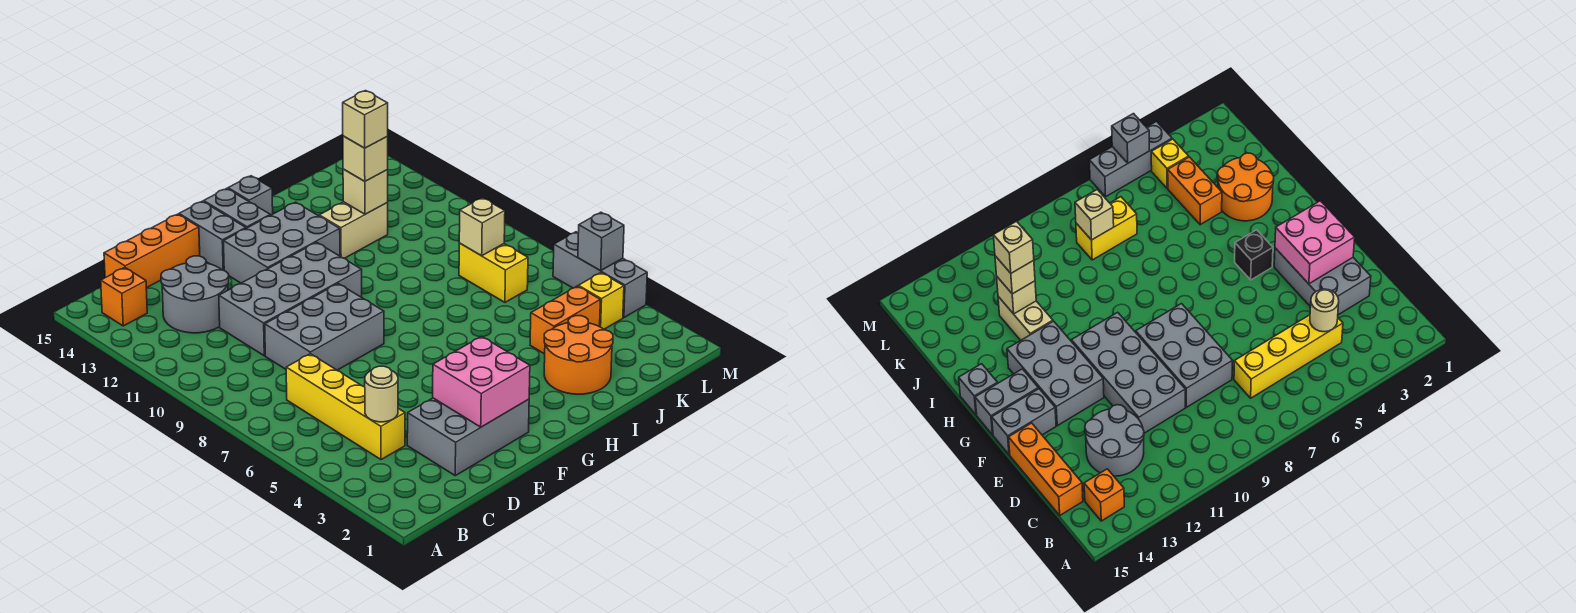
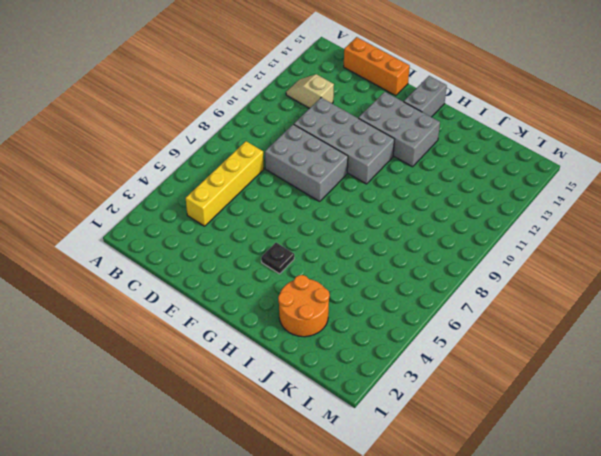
tan slope B12:C12 level 1 top C -> grey round brick C12:D13 level 1
black plate G4 level 1 -> black brick G4 level 1
none -> orange brick B14 level 1
none -> grey brick D2:F3 level 1
none -> grey brick F14:F15 level 1

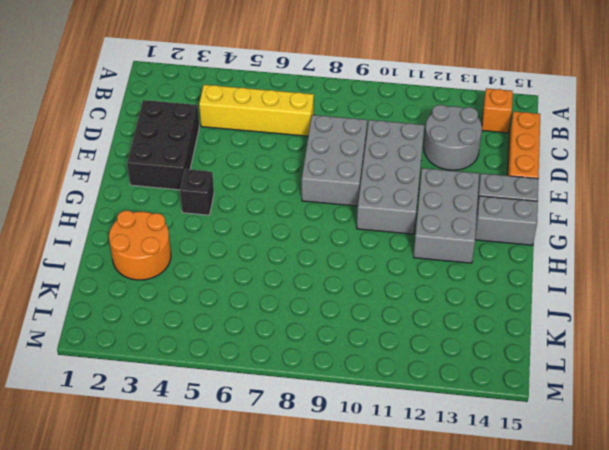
black brick D2:F3 level 1 -> grey brick D2:F3 level 1
none -> grey brick H15 level 1
none -> tan brick I12:J12 level 1
none -> orange brick J4:K4 level 1

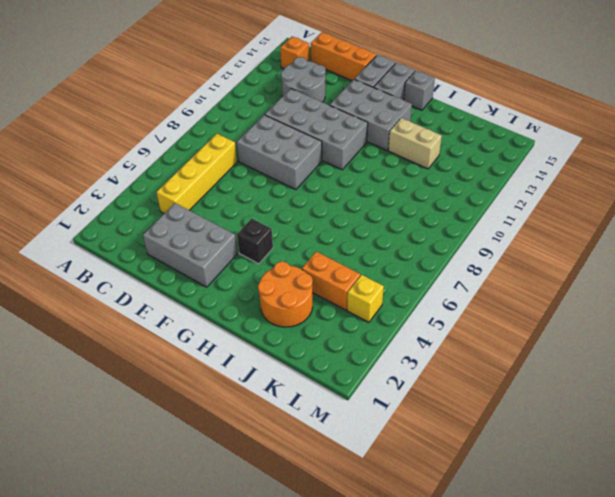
none -> yellow brick K7:K8 level 1
none -> grey brick M4:M6 level 1
none -> tan round brick C4 level 2

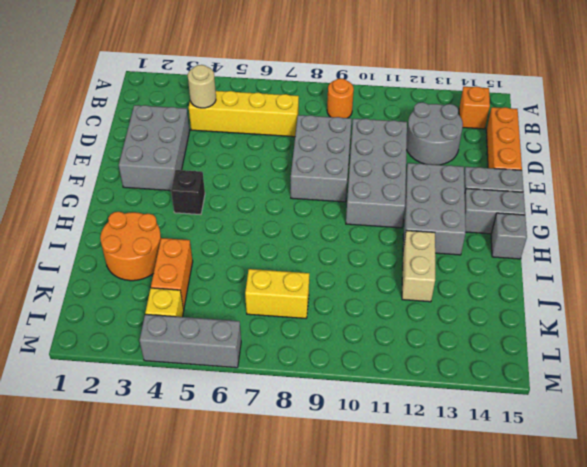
orange round brick B9 level 1 -> none
none -> pink brick E2:F3 level 2
none -> tan brick J12 level 2
none -> tan brick K8 level 2

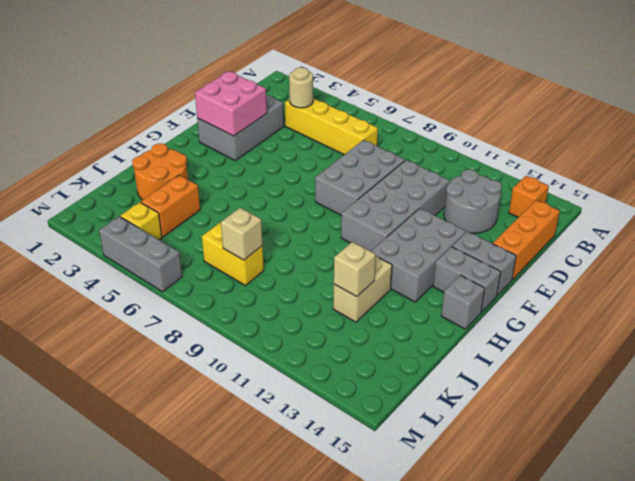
none -> black brick G4 level 1
none -> grey brick M5 level 2
none -> tan brick J12 level 3

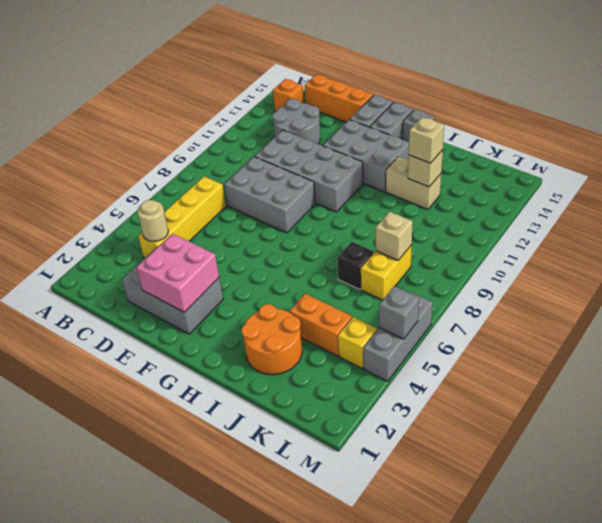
black brick J7 level 1 -> black brick G4 level 1
none -> tan brick J12 level 4

